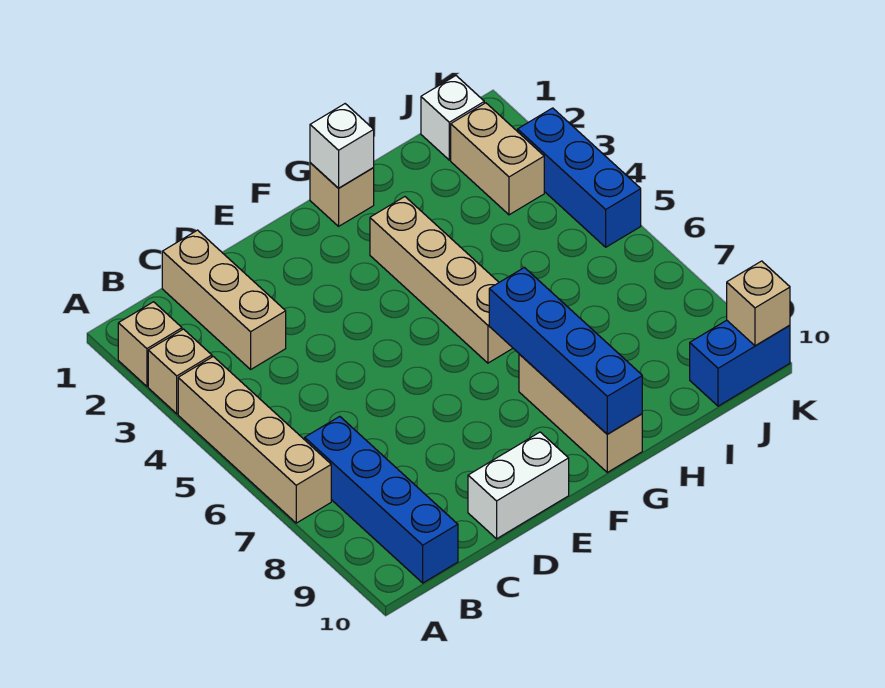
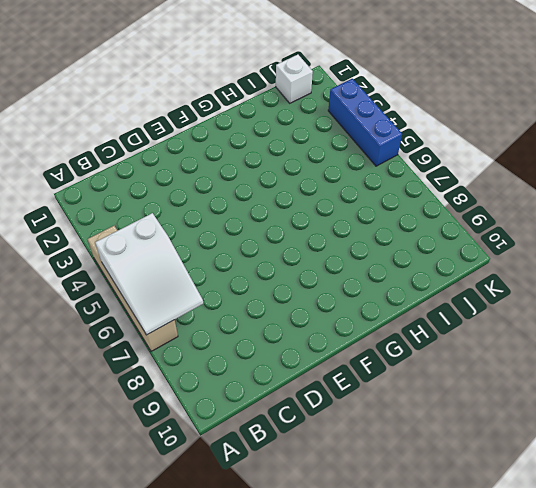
white slope A5:B7 level 2 top 5 -> none
none -> tan brick A2 level 1
none -> tan brick A3 level 1
none -> blue brick B7:B10 level 1

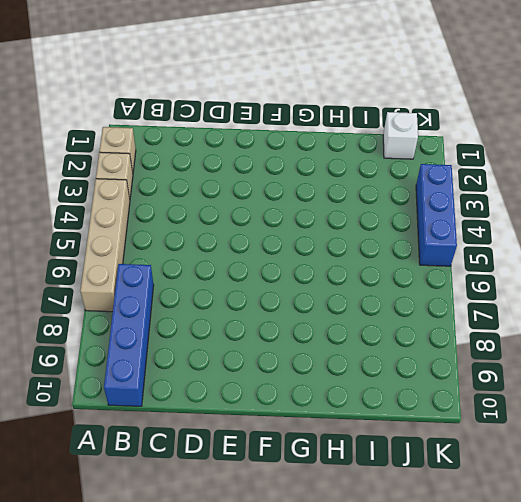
none -> tan brick C1:C3 level 1
none -> white brick D10:E10 level 1
none -> tan brick G1 level 1

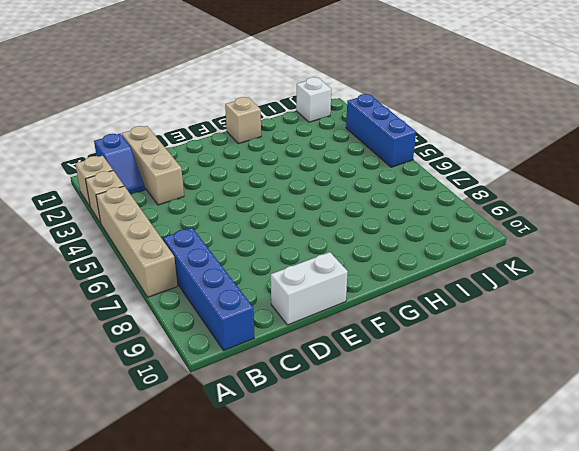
blue slope B1:B2 level 1 top 1 -> none
none -> tan brick G3:G6 level 1
none -> tan brick G8:G10 level 1
none -> tan brick J2:J3 level 1

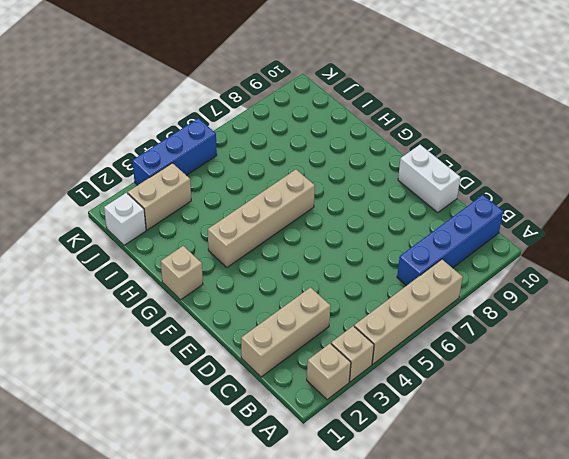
none -> tan brick G8:G10 level 1
none -> blue brick J10:K10 level 1
none -> white brick G1 level 2

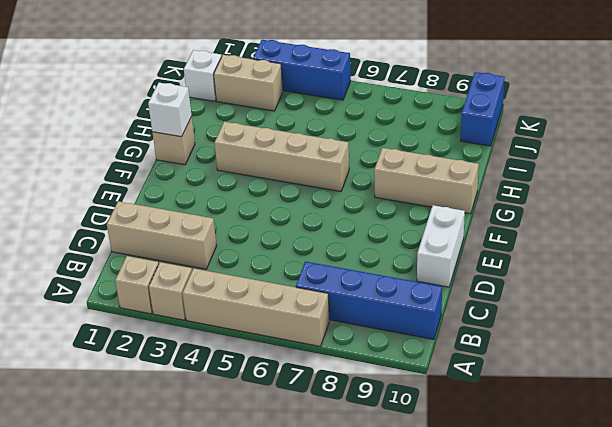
none -> blue brick G7:G10 level 2
none -> tan brick K10 level 2

